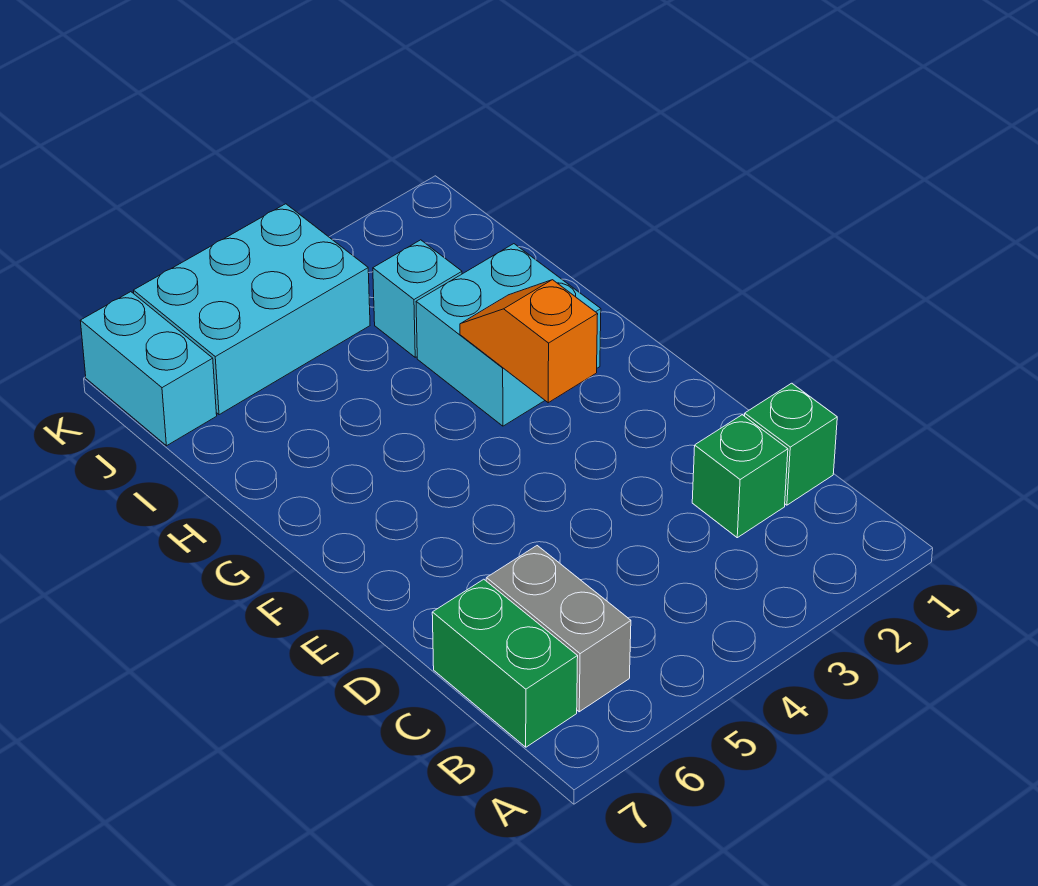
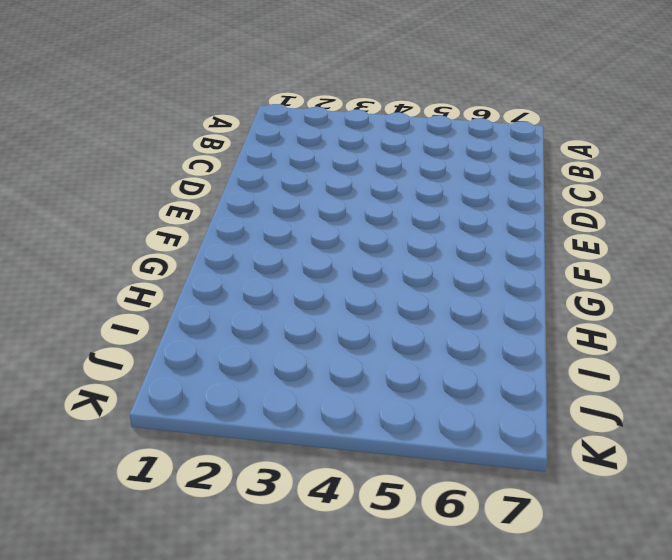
none -> grey brick B6:C6 level 1
none -> green brick B7:C7 level 1

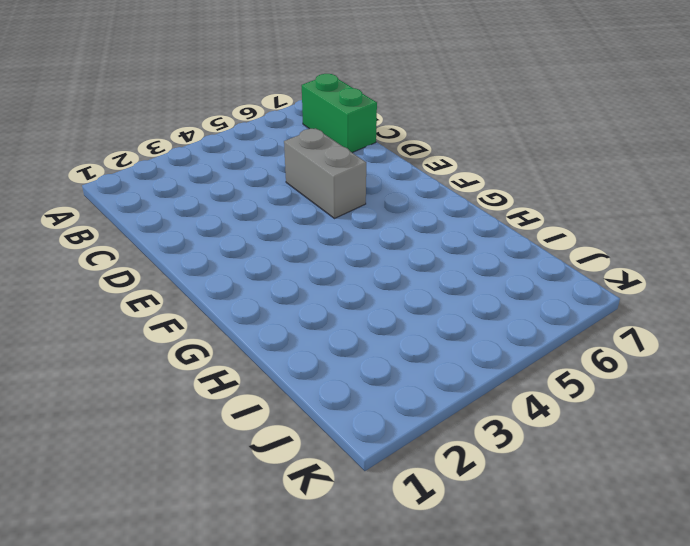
grey brick D5:E5 level 1 -> grey brick B6:C6 level 1
none -> green brick C1 level 1
none -> green brick C2 level 1

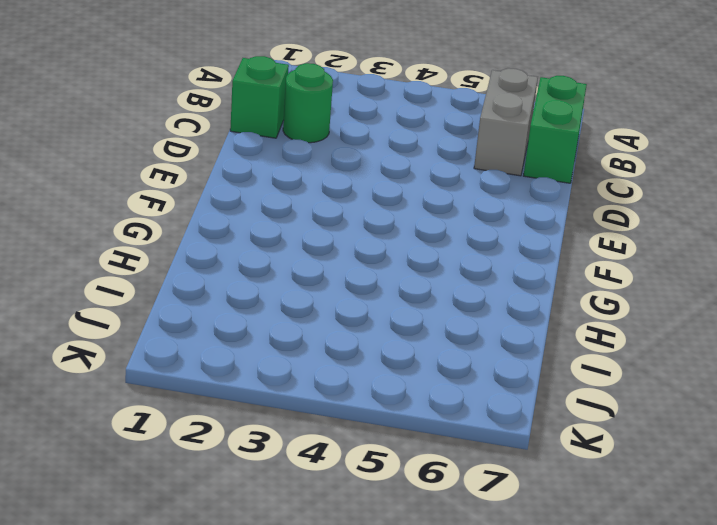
green round brick C2 level 1 -> green brick C2 level 1
none -> cyan brick G2:H3 level 1
none -> cyan brick I3 level 1

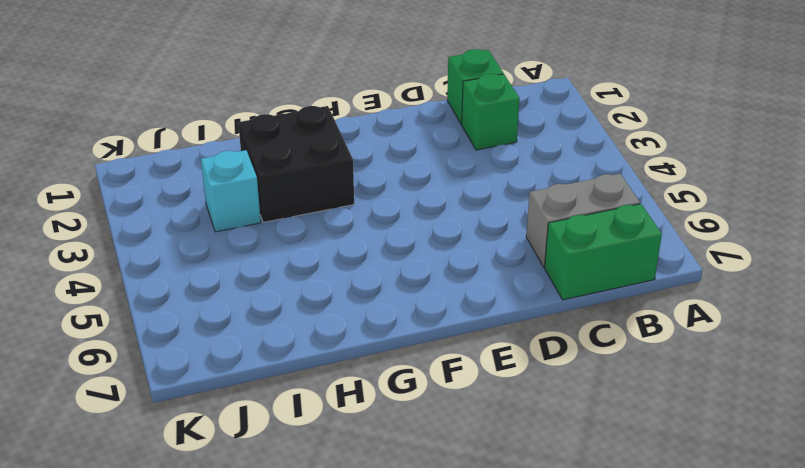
black brick G2:H3 level 1 -> cyan brick G2:H3 level 1
none -> cyan brick J4:K6 level 1
none -> cyan brick J7:K7 level 1

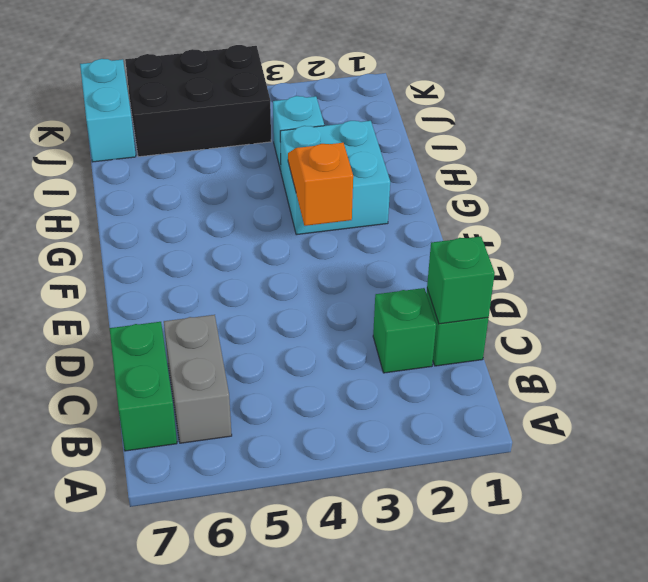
green brick C1 level 2 -> none
black brick J4:K6 level 1 -> cyan brick J4:K6 level 1

